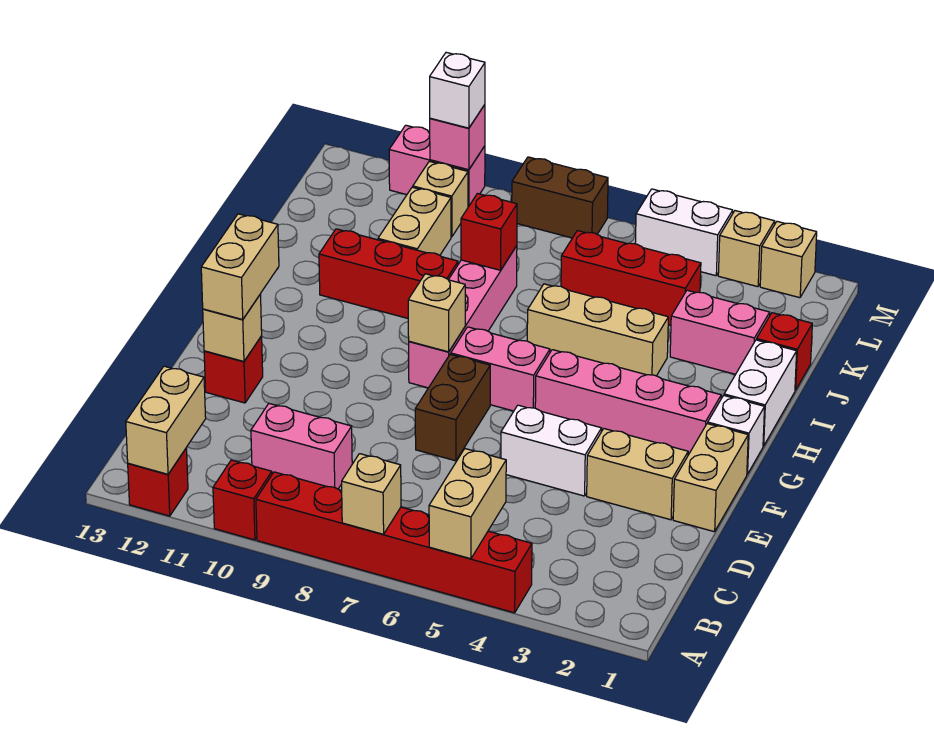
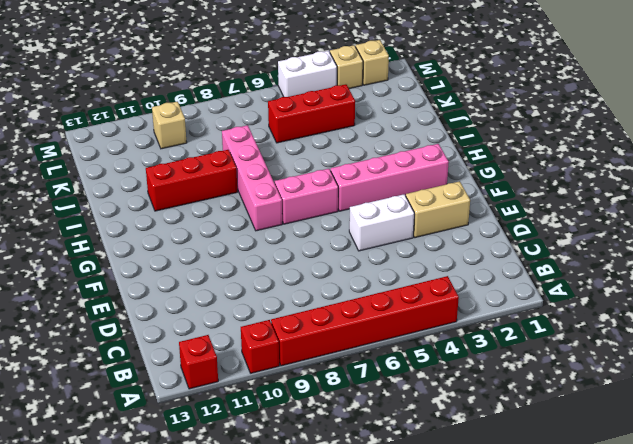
none -> pink brick C9:C10 level 1
none -> tan brick E1:F1 level 1
none -> brown brick E7:F7 level 1
none -> red brick E12 level 1

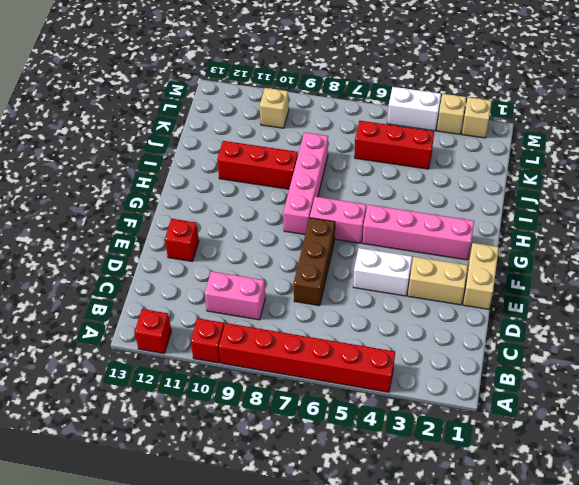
brown brick D7:F7 level 1 -> brown brick E7:F7 level 1
none -> white brick G1 level 1
none -> white brick H1:I1 level 1
none -> tan brick I4:I6 level 1
none -> red brick J1 level 1

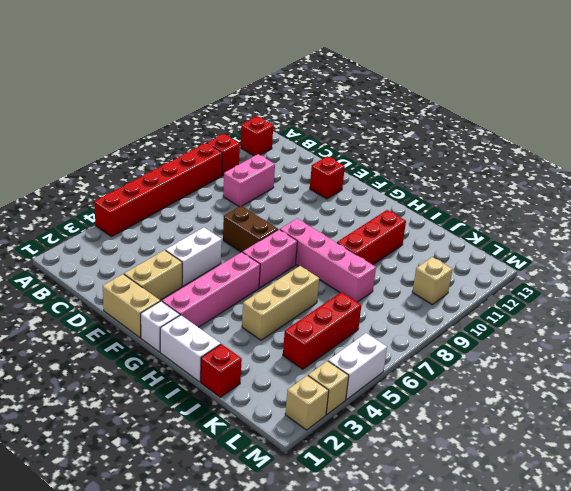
none -> pink brick J2:J3 level 1
none -> tan brick J10:K10 level 1
none -> brown brick M7:M8 level 1
none -> pink brick M10:M11 level 1

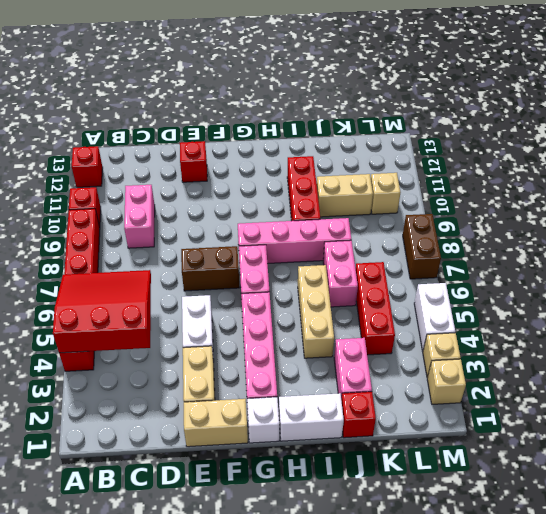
red slope A4:C6 level 2 top 4 -> tan brick A5:B5 level 2
pink brick J6:J7 level 1 -> pink brick M10:M11 level 1
none -> tan brick A7 level 2
none -> tan brick A12:B12 level 2
none -> tan brick E12 level 2
none -> tan brick G8 level 2

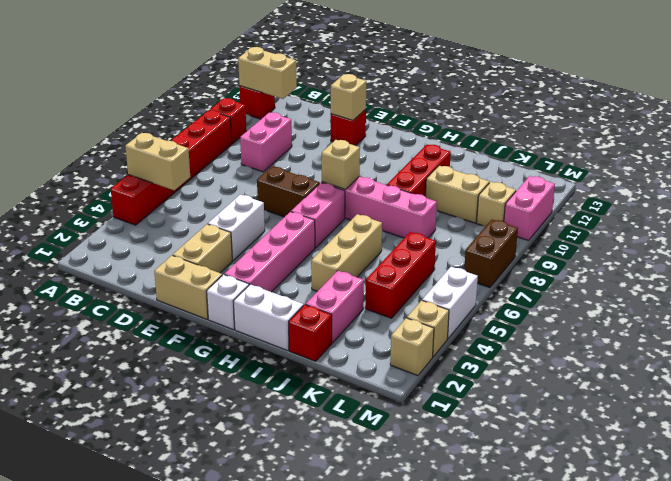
none -> tan brick A7 level 2
none -> red brick J8 level 2
none -> pink brick M10 level 2
none -> tan brick E12:F12 level 3

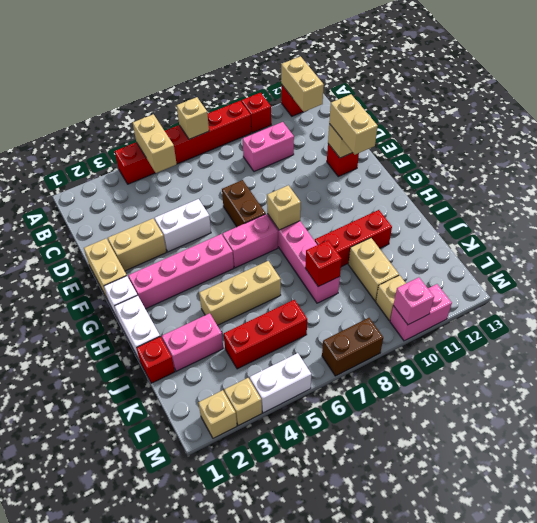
none -> white brick M10 level 3

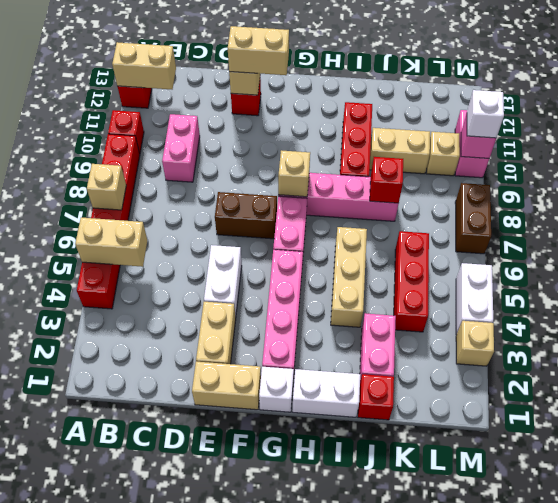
none -> tan brick M2 level 1

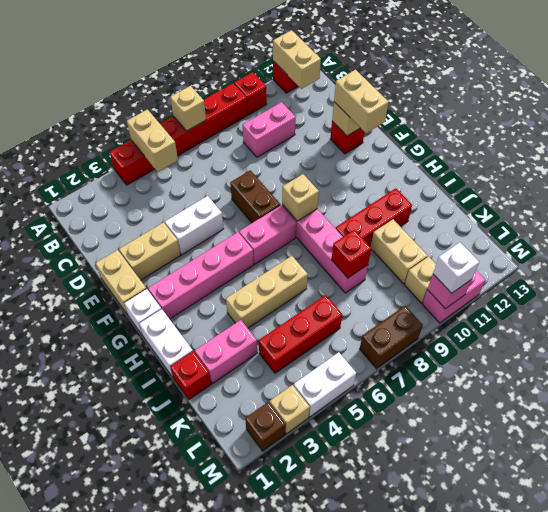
brown brick M2 level 1 -> tan brick M2 level 1

